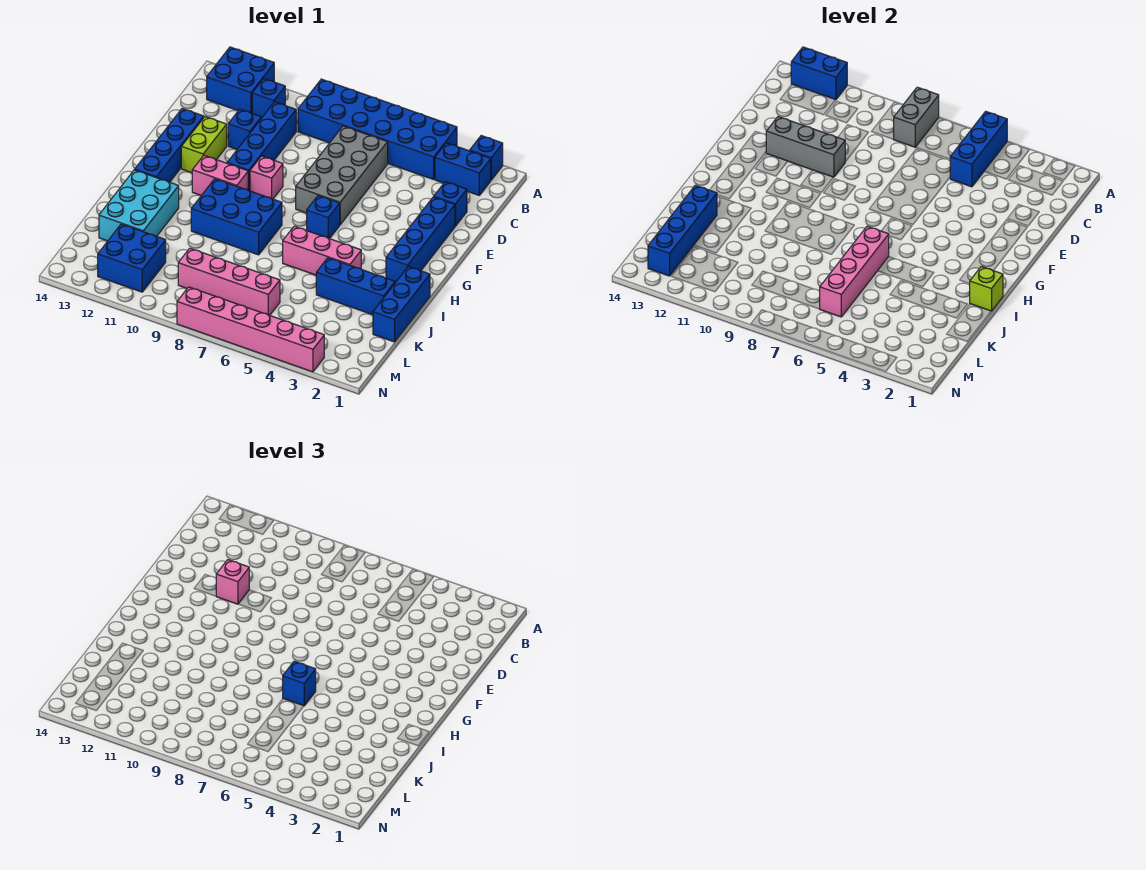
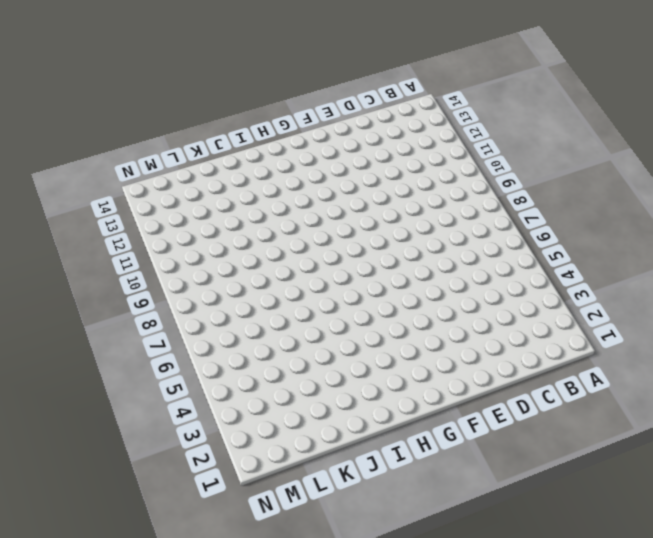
none -> blue brick A2 level 1
none -> blue brick A4:B9 level 1
none -> blue brick A12:B13 level 1
none -> blue brick B2:B3 level 1

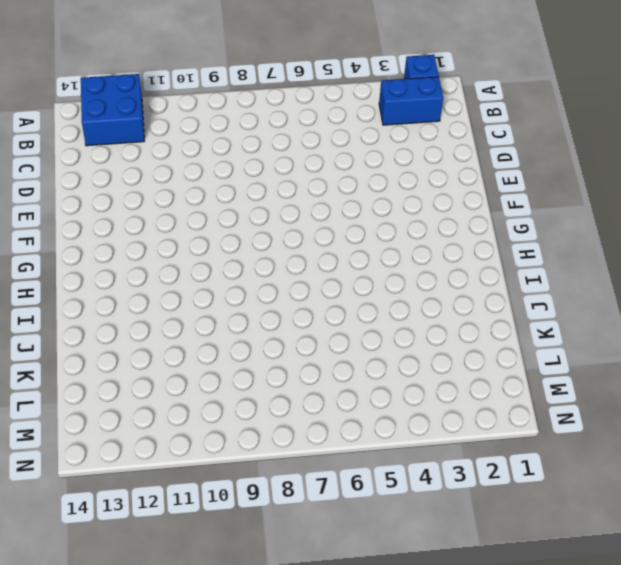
none -> blue brick A4:B9 level 1
none -> blue brick B11 level 1
none -> grey brick C6:F7 level 1
none -> blue brick C10:F10 level 1

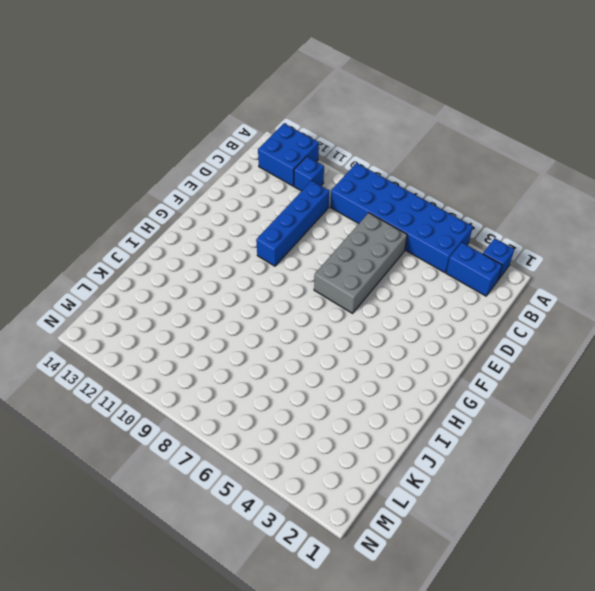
none -> blue brick D2 level 1
none -> blue brick D11 level 1
none -> blue brick E2:H2 level 1
none -> lime brick E12:F12 level 1

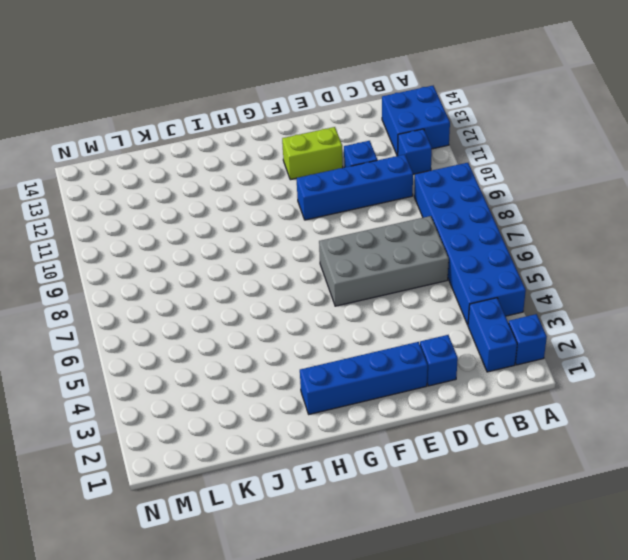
none -> blue brick E13:H13 level 1
none -> pink brick F9 level 1
none -> blue brick G6 level 1
none -> pink brick G10:G11 level 1

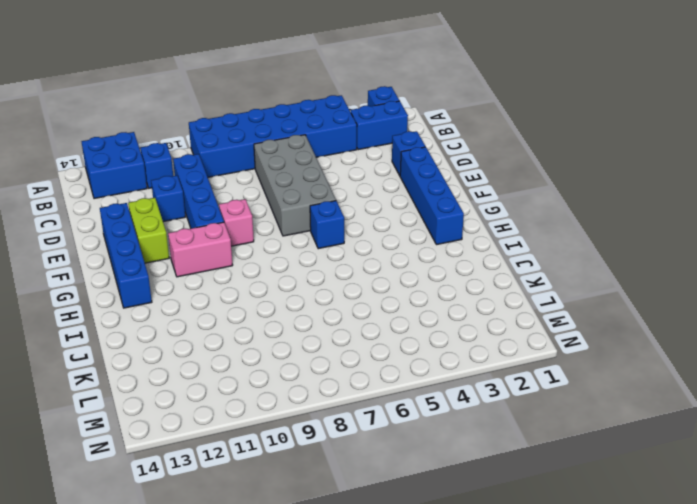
none -> blue brick H8:I10 level 1
none -> blue brick I1:K1 level 1
none -> pink brick I4:I6 level 1
none -> cyan brick I12:K13 level 1

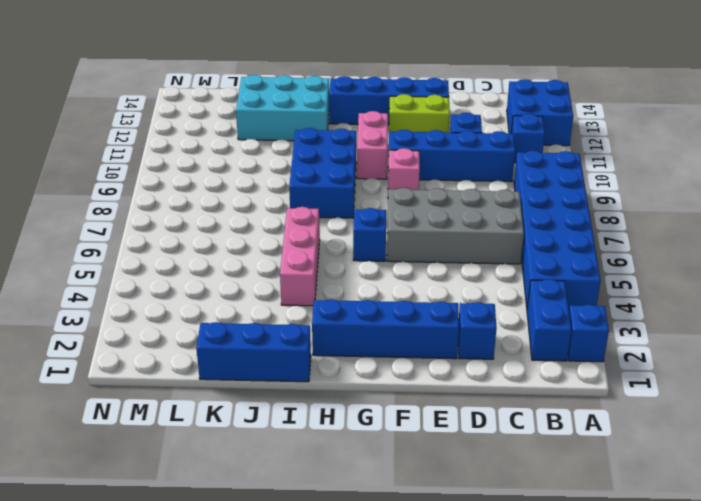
none -> blue brick J2:J4 level 1
none -> pink brick L6:L9 level 1
none -> blue brick L11:M12 level 1
none -> pink brick N3:N8 level 1

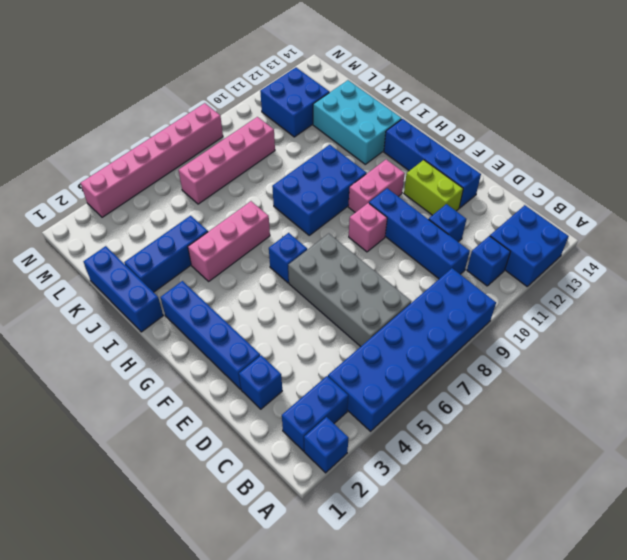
none -> blue brick A5:C5 level 2
none -> grey brick A8:B8 level 2
none -> blue brick A12:A13 level 2
none -> grey brick E10:E12 level 2

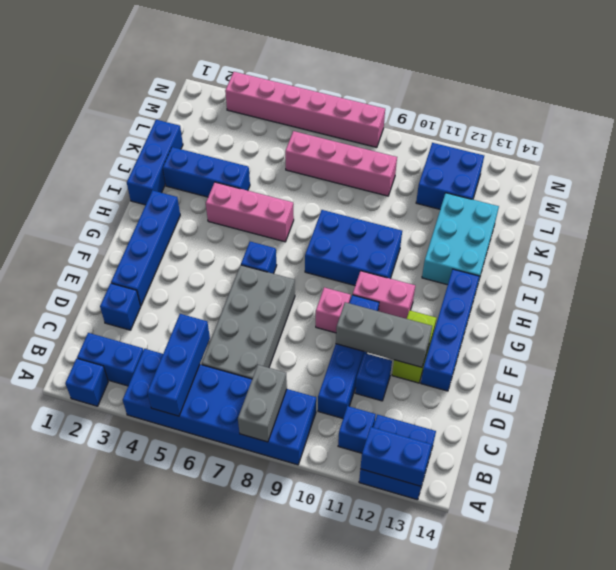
none -> lime brick I1 level 2
none -> pink brick I6:L6 level 2
none -> blue brick J13:M13 level 2
none -> pink brick E11 level 3

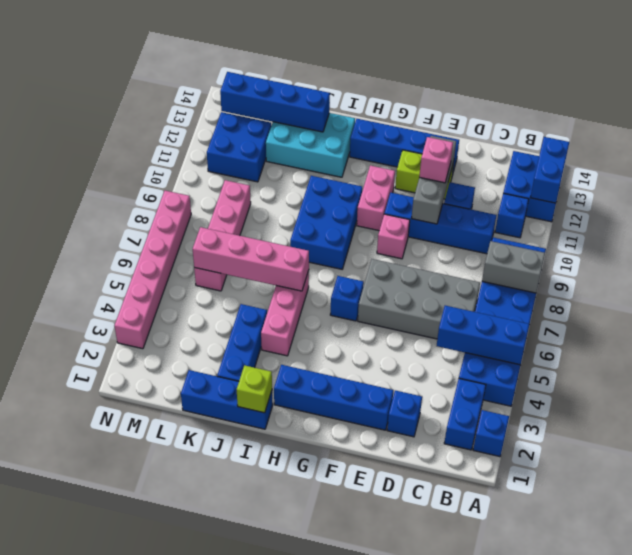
none -> blue brick I6 level 3

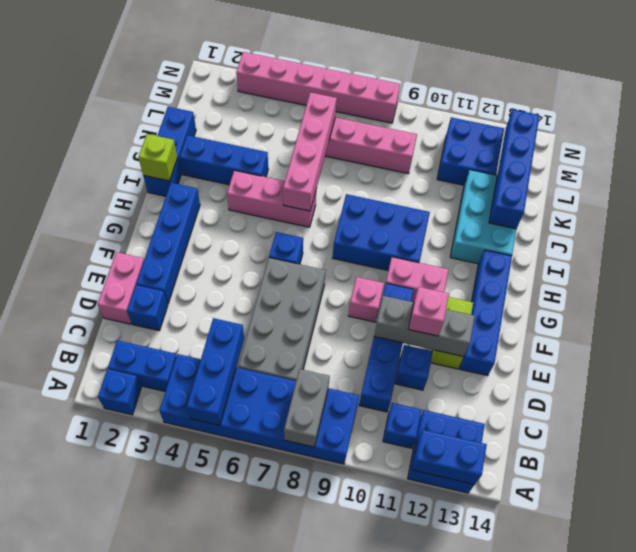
pink brick D1:E1 level 1 -> none
none -> blue brick I6 level 3

